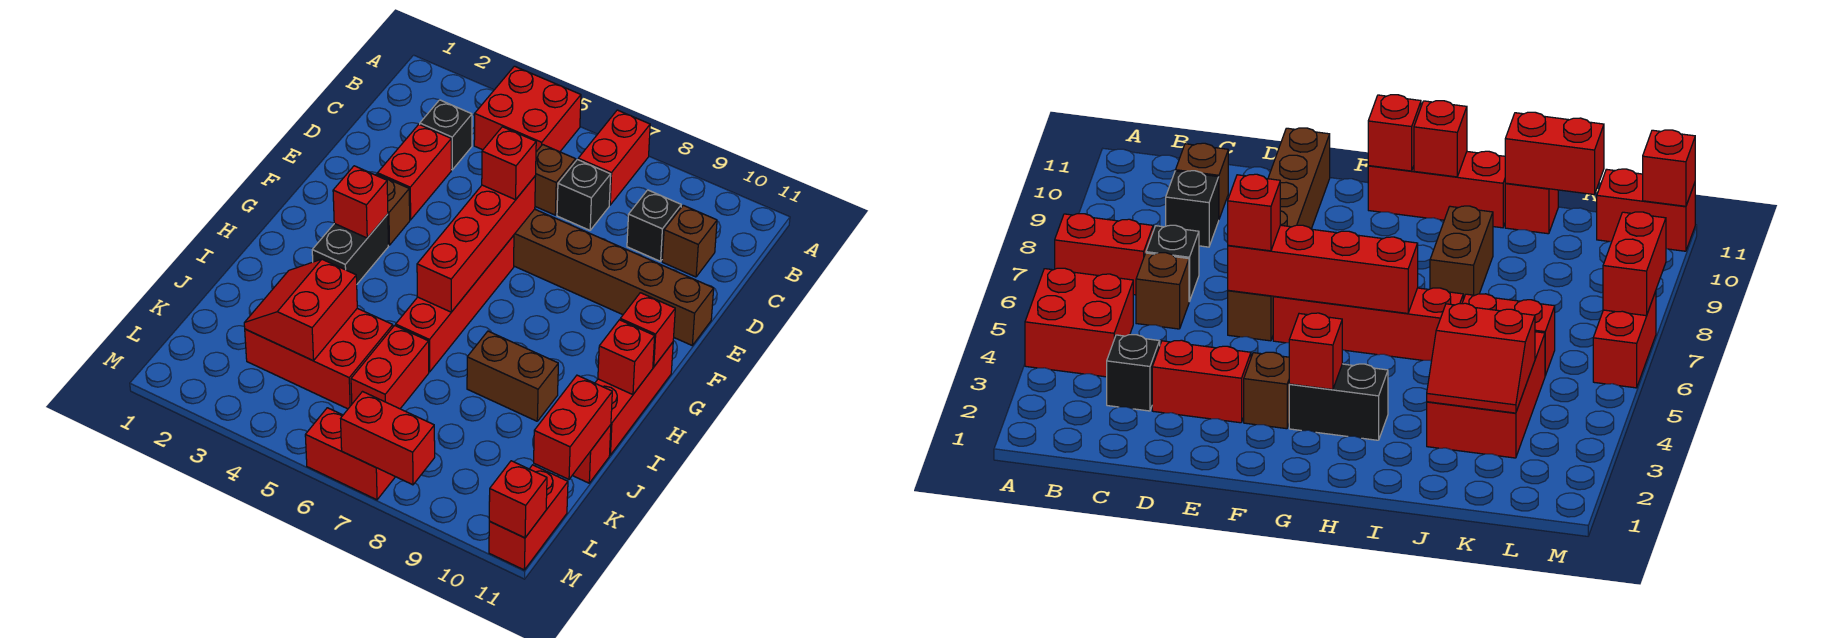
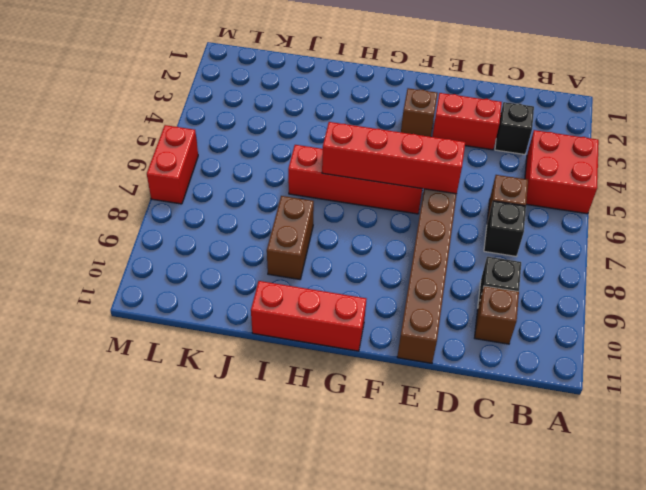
none -> red brick A7:B7 level 1
none -> black brick G3:H3 level 1
none -> red brick J3:K5 level 1

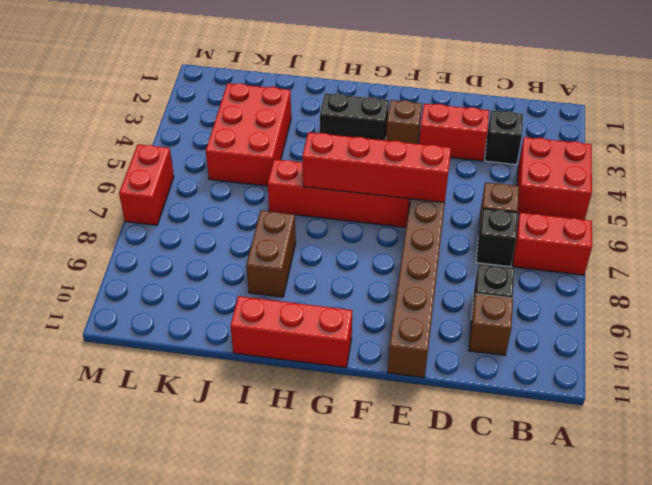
none -> red brick J6:K6 level 1
none -> red brick J11 level 1
none -> red brick L11:M11 level 1

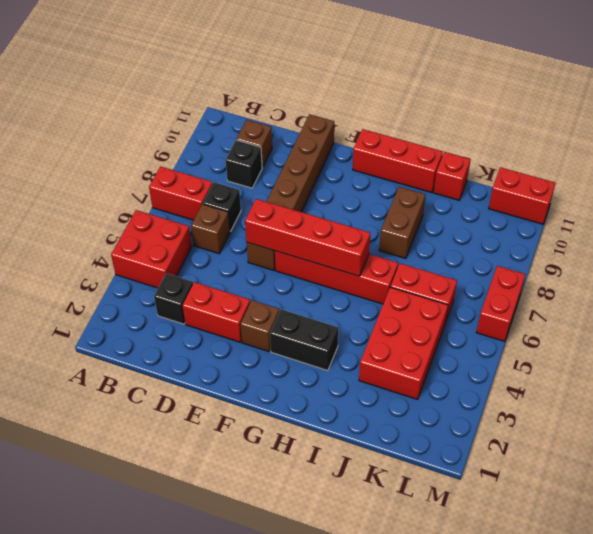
none -> red brick G3 level 2
none -> red brick G11 level 2
none -> red brick H11 level 2

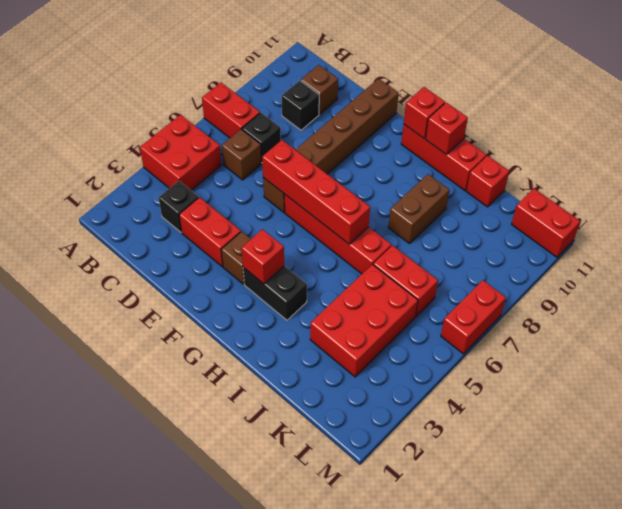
none -> red slope J3:K4 level 2 top 4
none -> red brick J11:K11 level 2
none -> red brick M7:M8 level 2

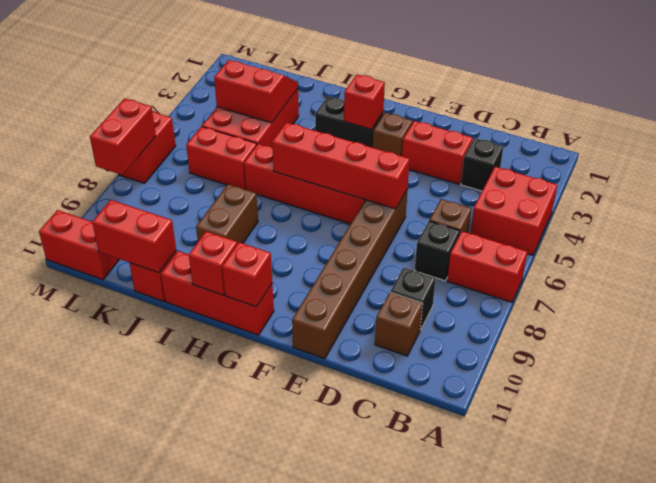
none -> red brick M11 level 2
none -> red brick E6 level 3

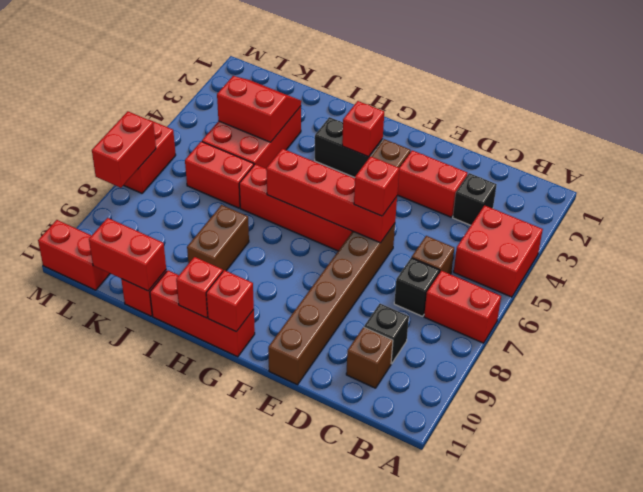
none -> red brick M11 level 2

